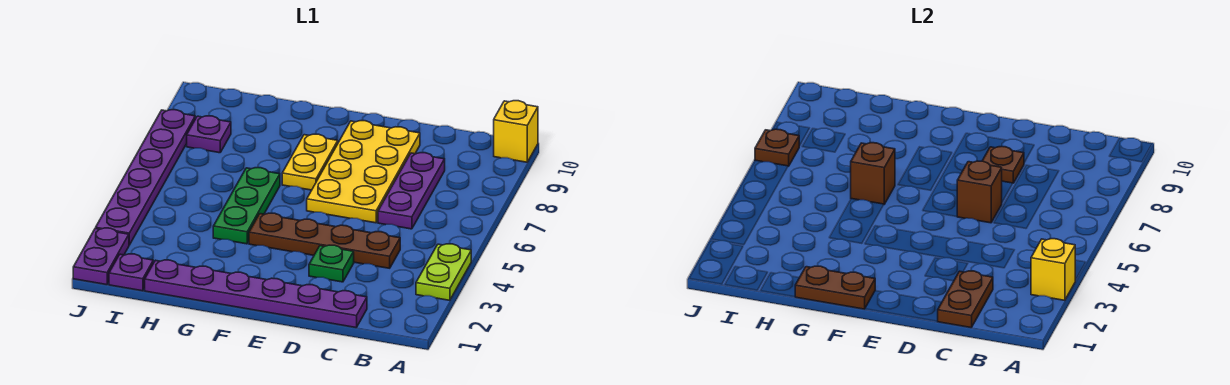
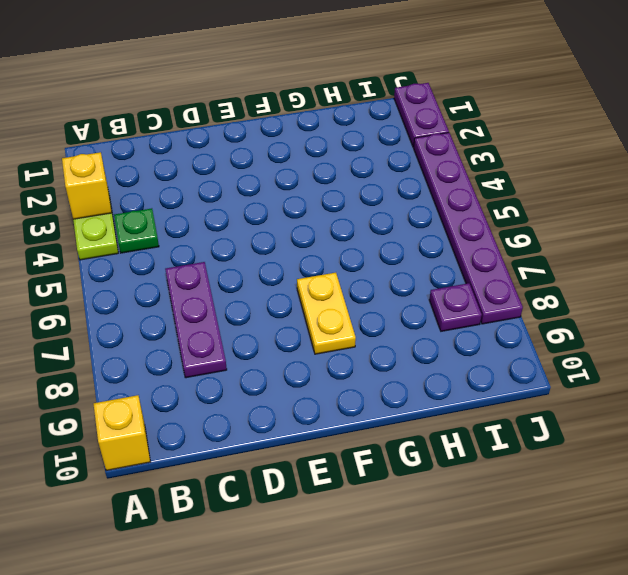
green plate B4 level 1 -> green plate D3 level 1
none -> purple plate C1:H1 level 1
none -> brown plate C4:F4 level 1
none -> yellow plate D6:E9 level 1

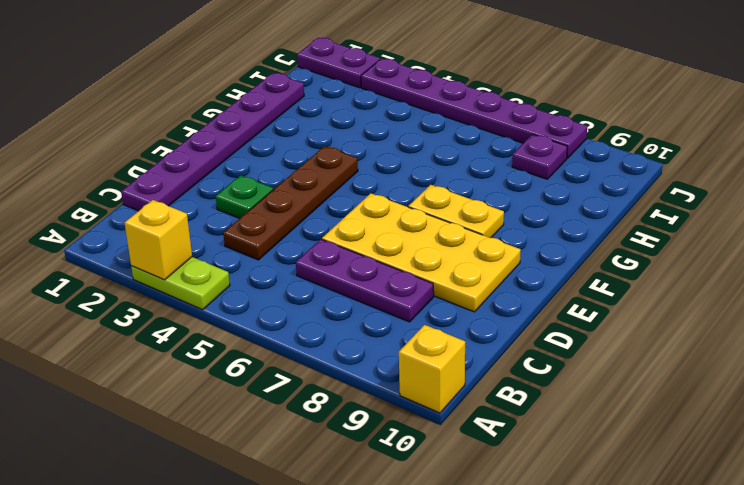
none -> green plate G4:G6 level 1
none -> purple plate I1 level 1
none -> brown plate C1:C2 level 2

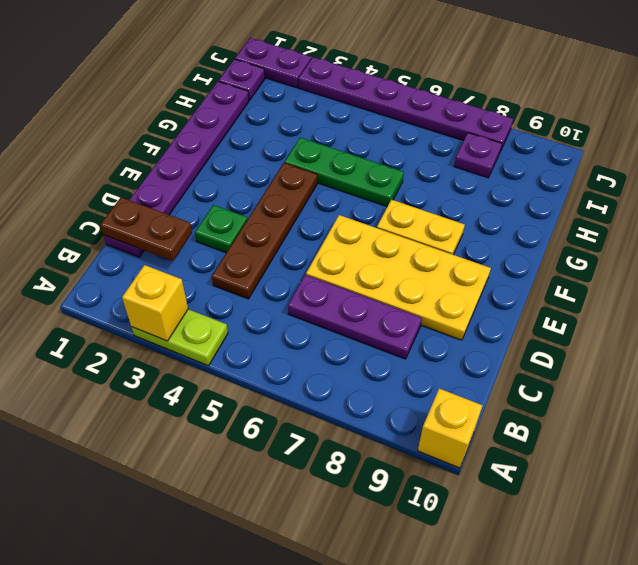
none -> brown brick D6 level 2
none -> brown plate D8 level 2
none -> brown plate F1:G1 level 2

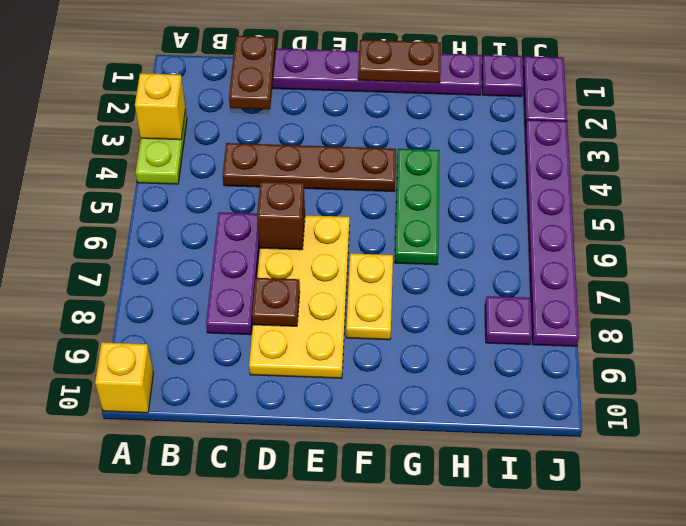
none -> green plate D3 level 1
none -> brown brick G6 level 2
none -> brown plate J7 level 2

